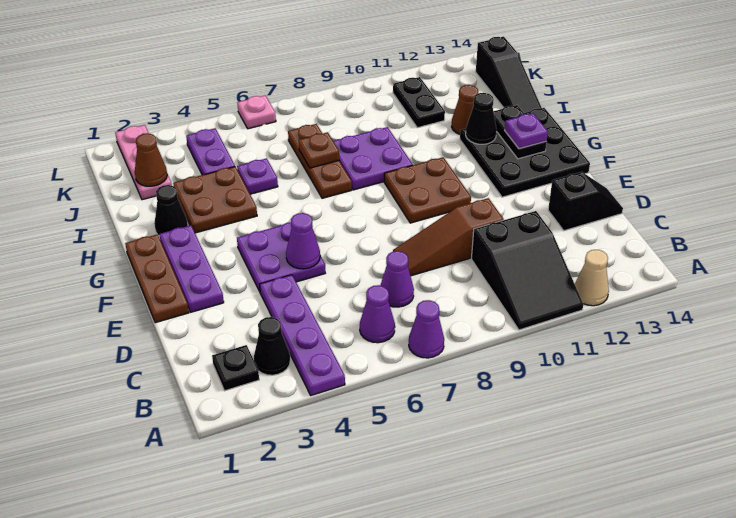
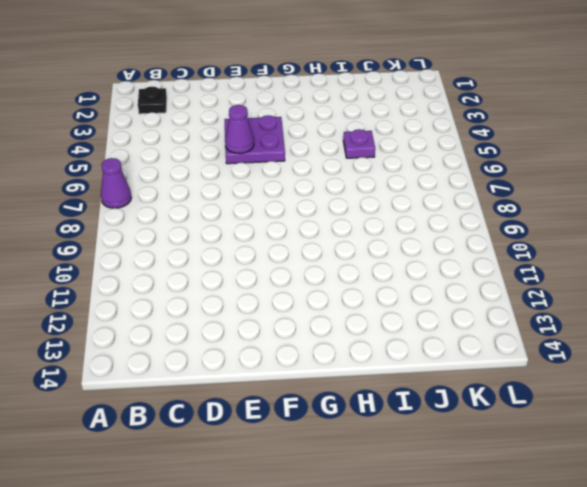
none -> purple plate A4:D4 level 1
none -> black slope A10:C11 level 1 top C
none -> tan cone A12 level 1
none -> black cone B3 level 1

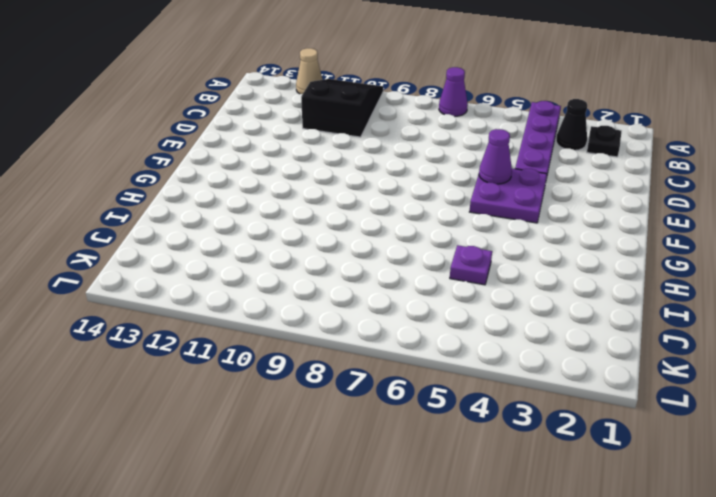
none -> purple cone B6 level 1
none -> purple cone C7 level 1
none -> brown slope D8:D10 level 1 top 10
none -> black slope D13:D14 level 1 top 13

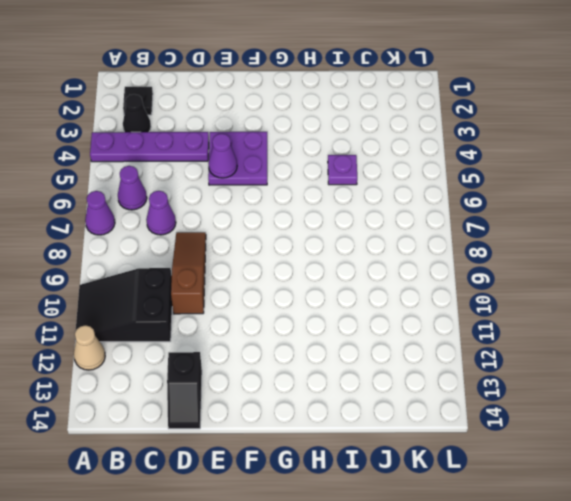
none -> brown plate E1:G1 level 1
none -> purple plate E2:G2 level 1
none -> brown plate F9:G10 level 1
none -> black plate F12:H14 level 1

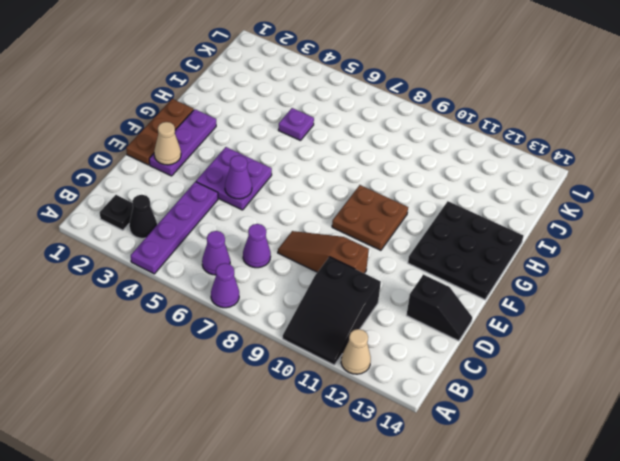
tan cone E2 level 2 -> none
none -> black cone H2 level 1
none -> brown plate H3:I4 level 1
none -> brown plate H7:J7 level 1
none -> purple plate H8:I9 level 1

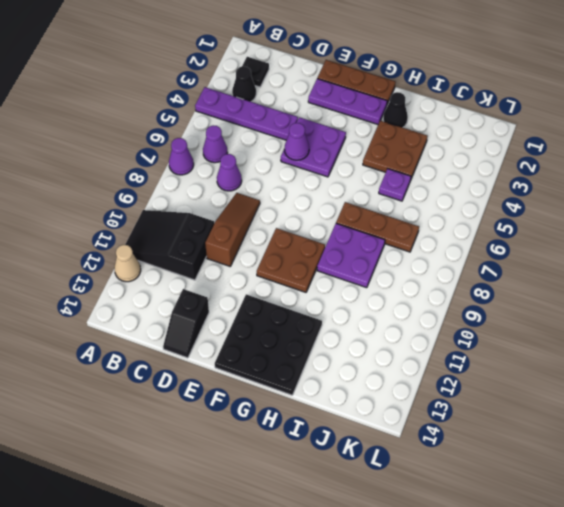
none -> brown cone I12 level 1
none -> black slope I14:K14 level 1 top K
none -> pink plate J2:L2 level 1
none -> purple plate J4:K4 level 1

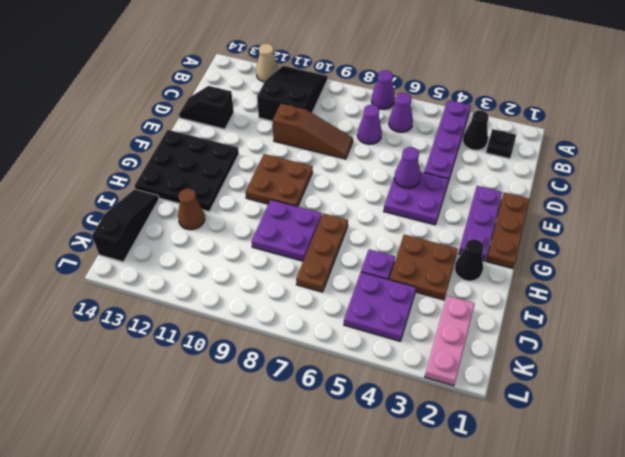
purple plate J4:K5 level 1 -> purple plate J4:K4 level 1
none -> black plate J11:K11 level 1
none -> pink plate L6 level 1
none -> black plate G13:H13 level 2
none -> black cone H12 level 2

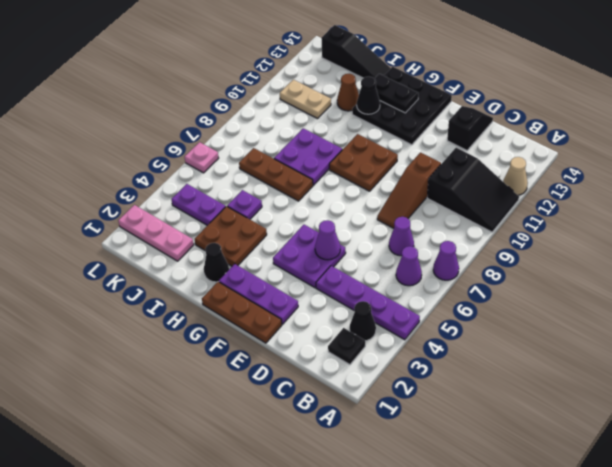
tan plate J11:K11 level 1 -> black plate J11:K11 level 1
none -> brown plate I7 level 2
none -> brown cone J2 level 2
none -> purple plate G13 level 3

